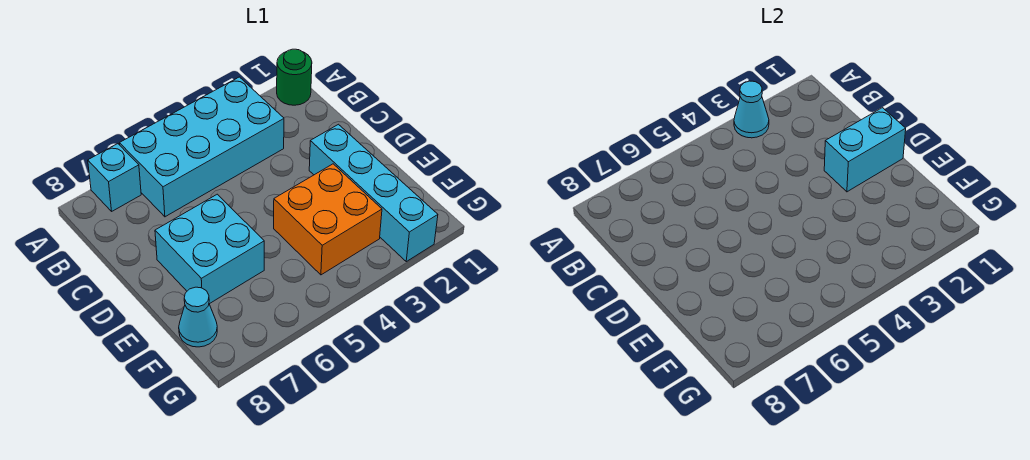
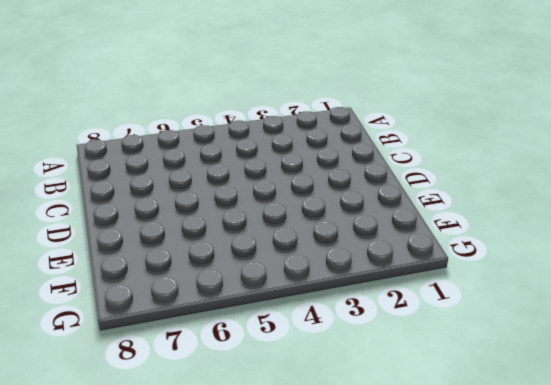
none -> green round brick A1 level 1
none -> cyan brick A3:B6 level 1

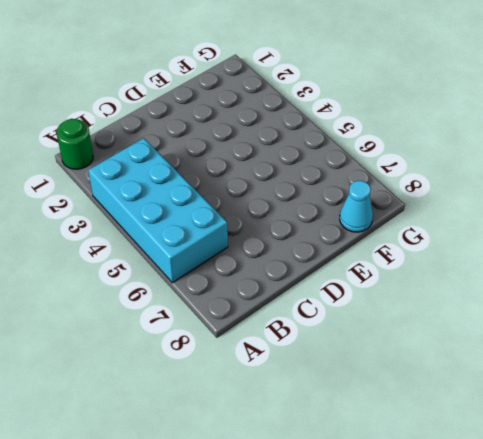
none -> cyan brick A7 level 1
none -> cyan brick D2:G2 level 1

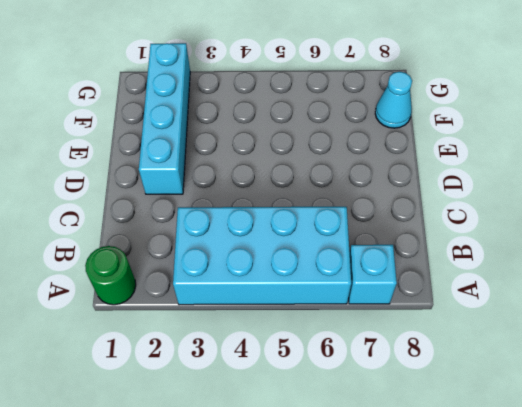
none -> cyan brick D6:E7 level 1
none -> orange brick E3:F4 level 1

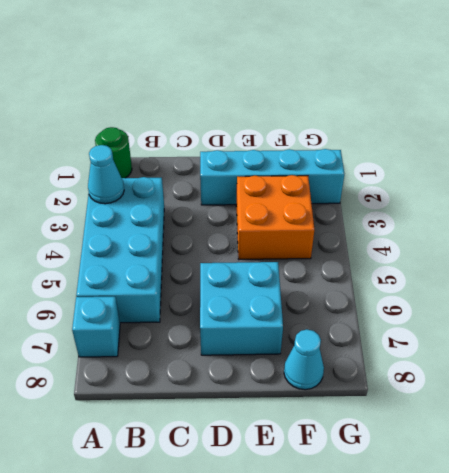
none -> cyan brick D1:D2 level 2

